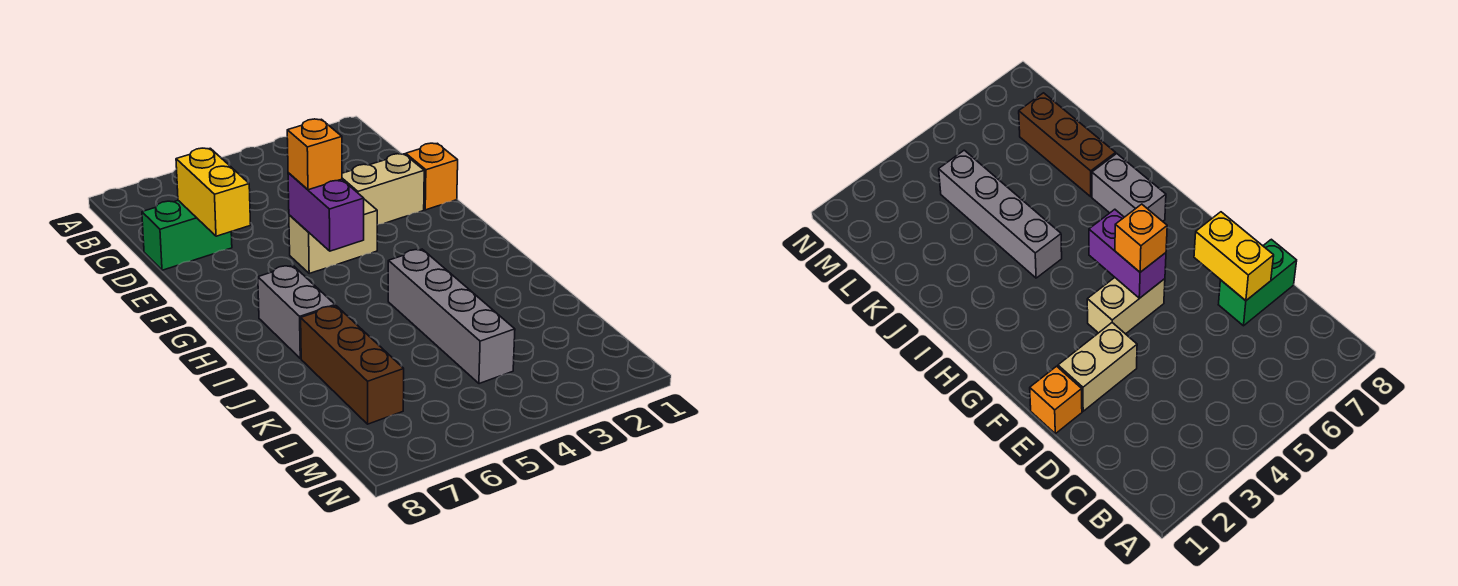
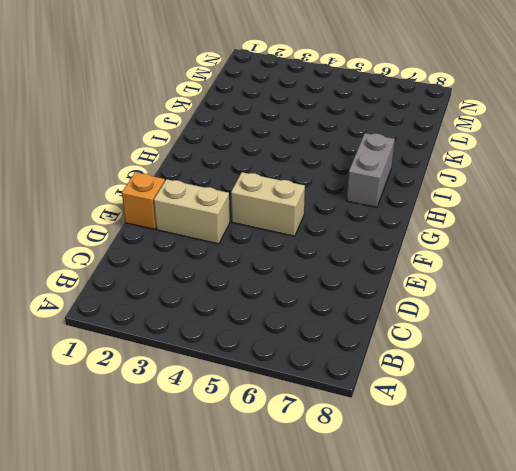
none -> green brick D7:D8 level 1
none -> grey brick I4:L4 level 1

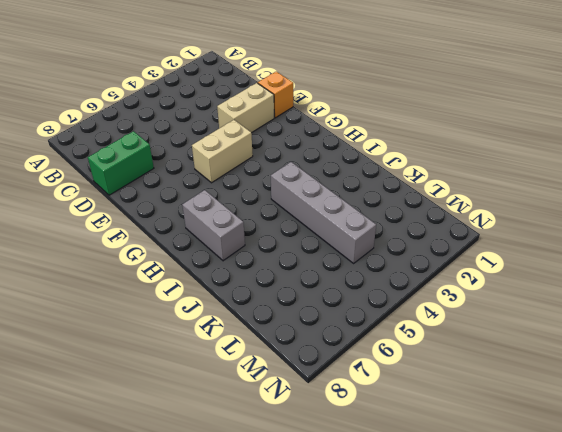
none -> brown brick J7:L7 level 1
none -> yellow brick D7:E7 level 2

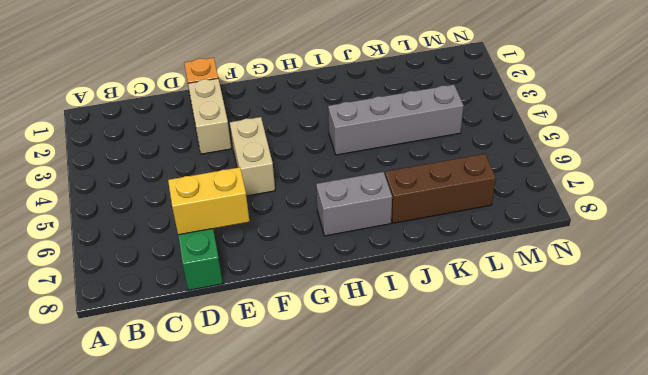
none -> purple brick F5:G5 level 2
none -> orange brick F5 level 3

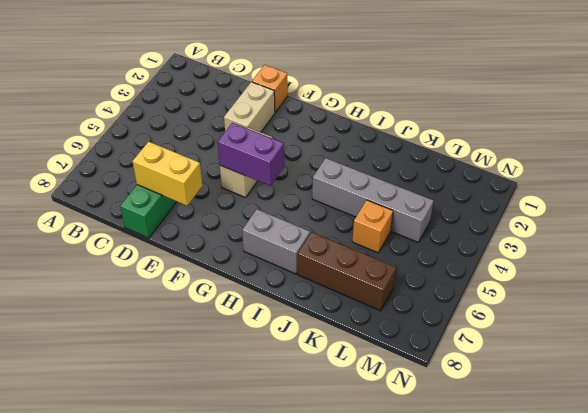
orange brick K5 level 1 -> orange brick F5 level 3

